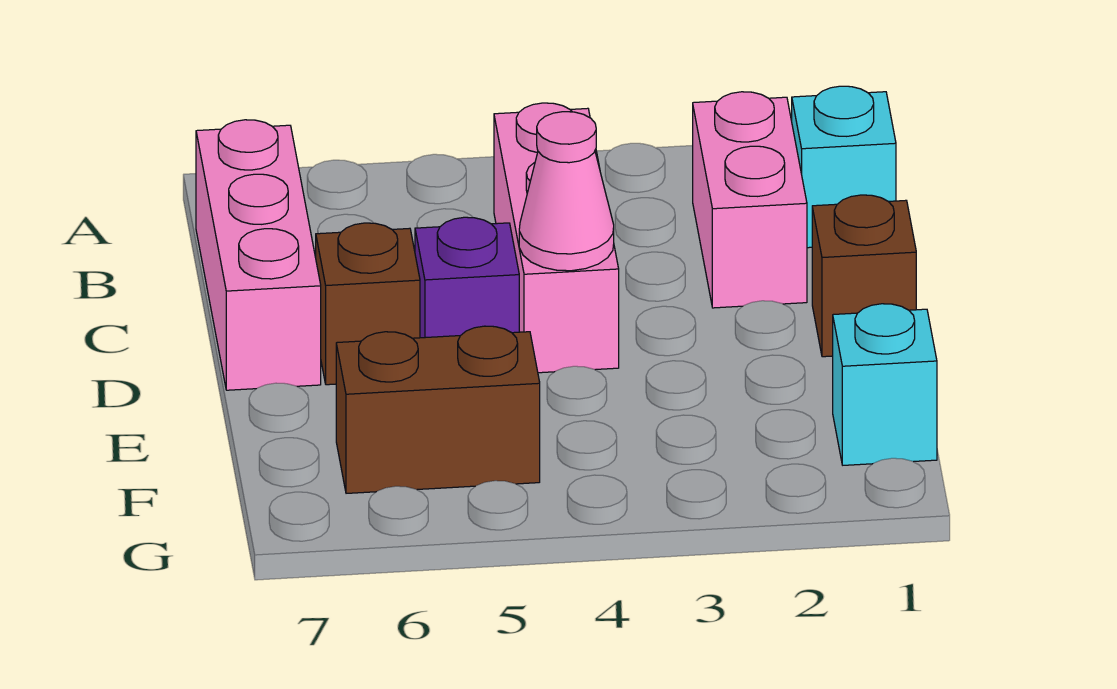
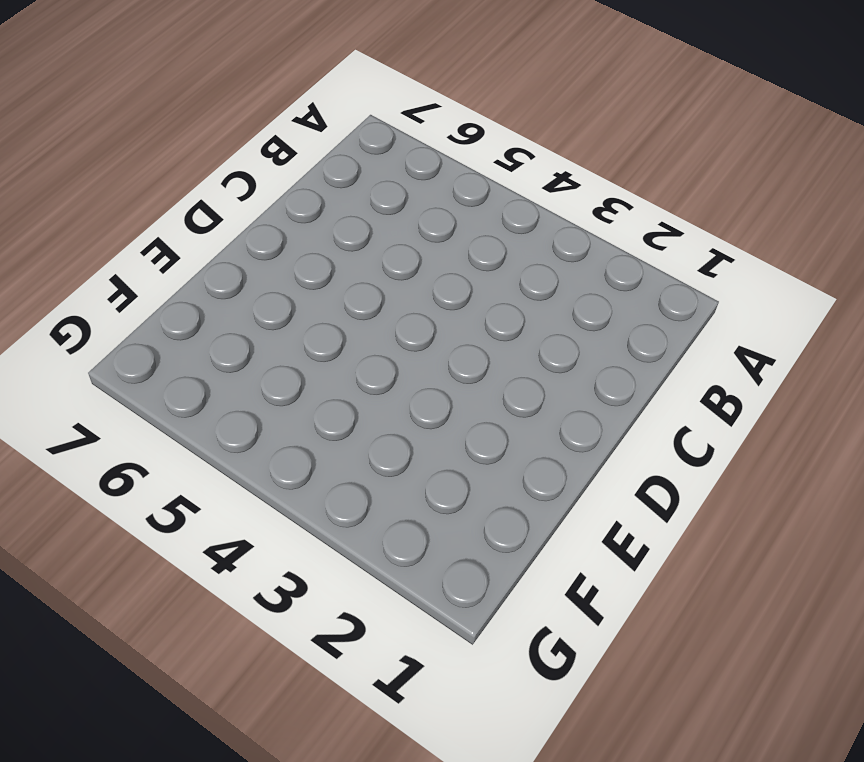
none -> cyan brick B1 level 1
none -> pink brick B2:C2 level 1

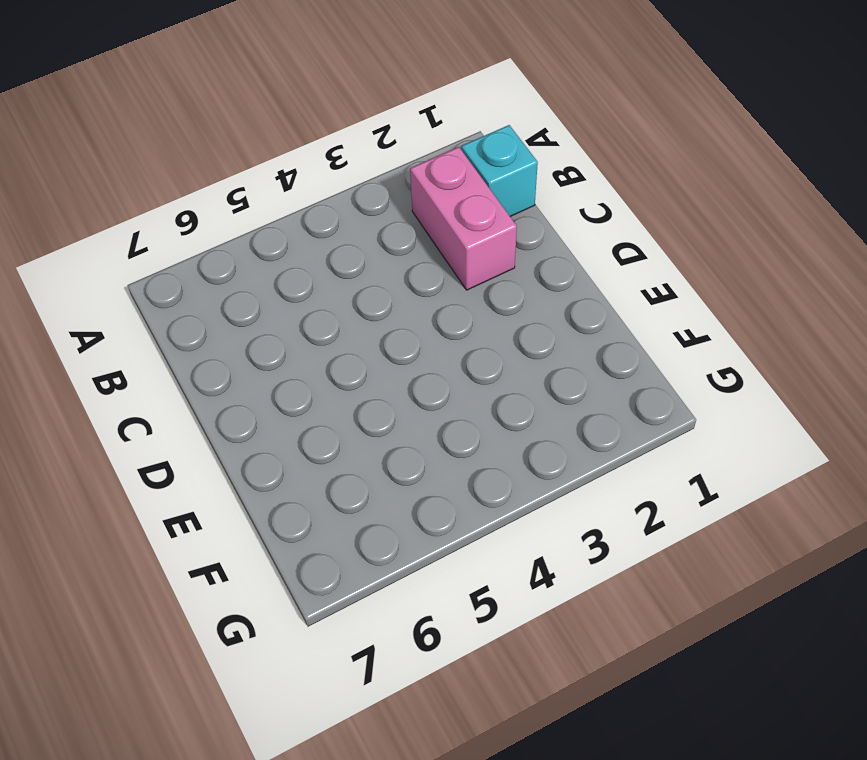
none -> pink brick B4:D4 level 1
none -> pink brick B7:D7 level 1

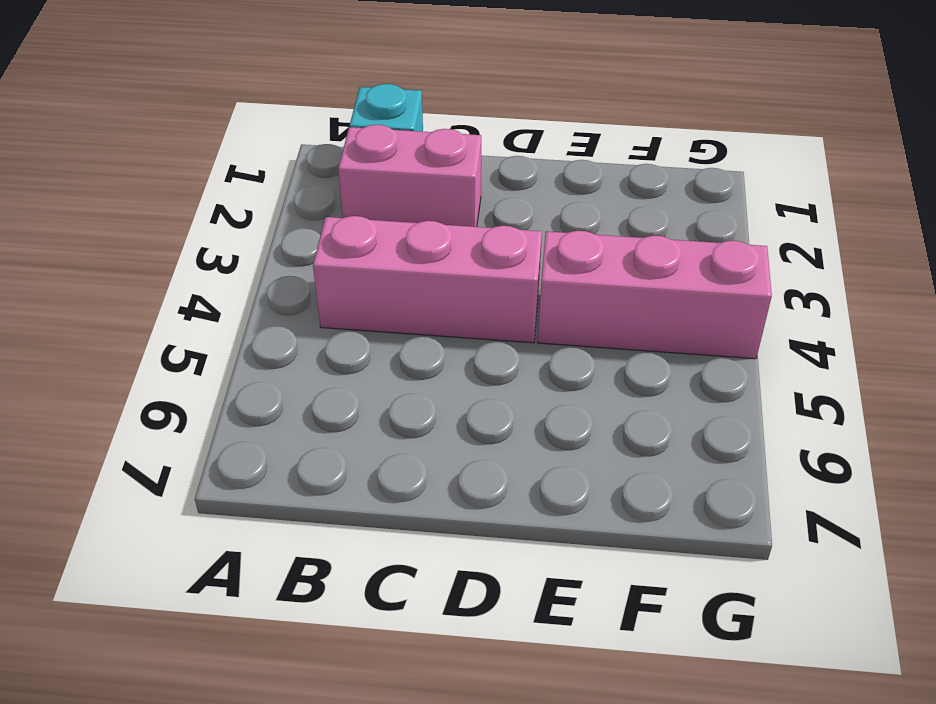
pink brick E4:G4 level 1 -> pink brick B7:D7 level 1
none -> brown brick D1 level 1
none -> purple brick D5 level 1

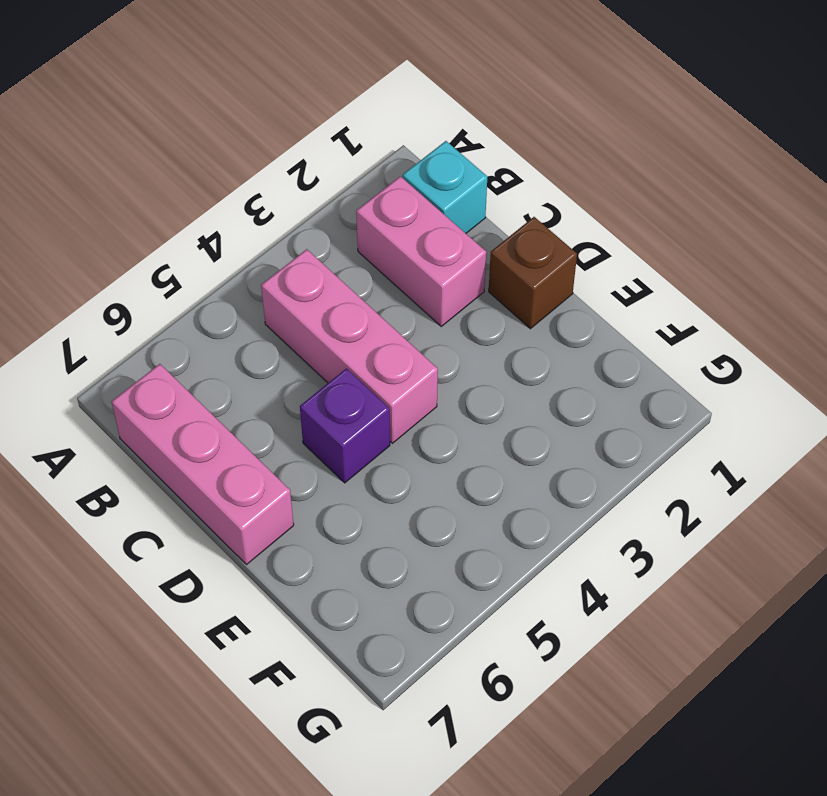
none -> brown brick D6 level 1
none -> cyan brick F1 level 1

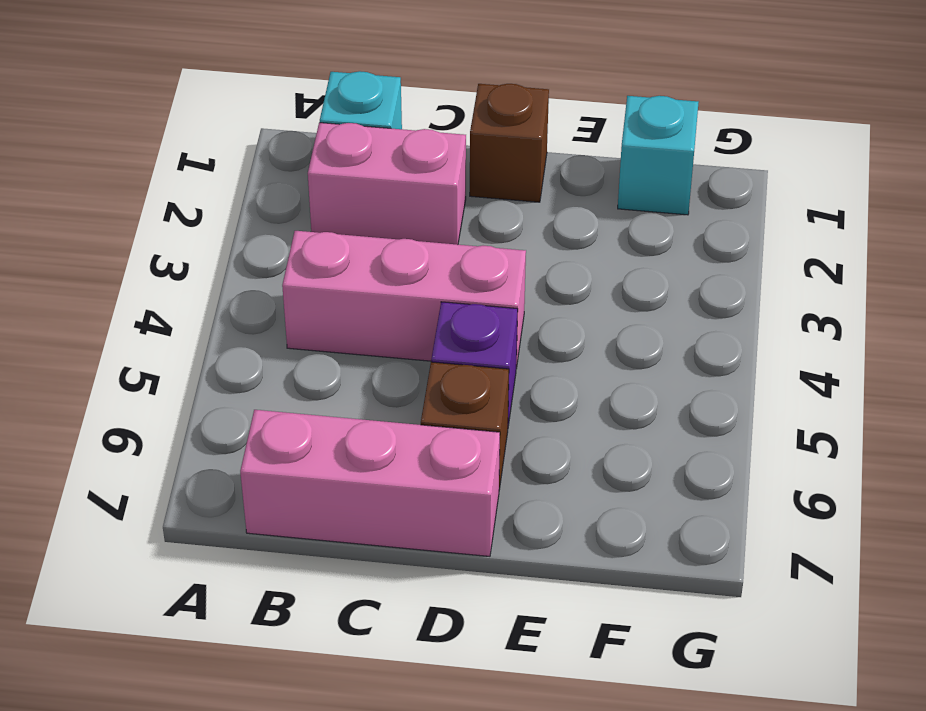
none -> brown brick F5:F6 level 1
none -> pink cone D4 level 2

